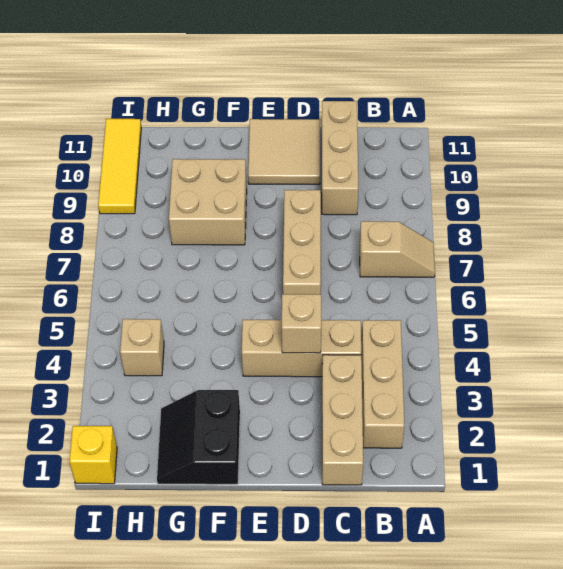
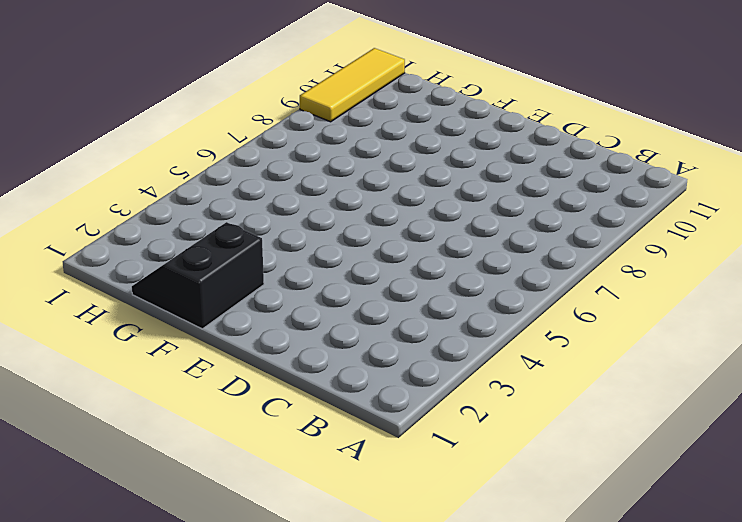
none -> tan slope A7:B7 level 1 top B
none -> tan brick B2:B4 level 1
none -> tan brick C1:C3 level 1

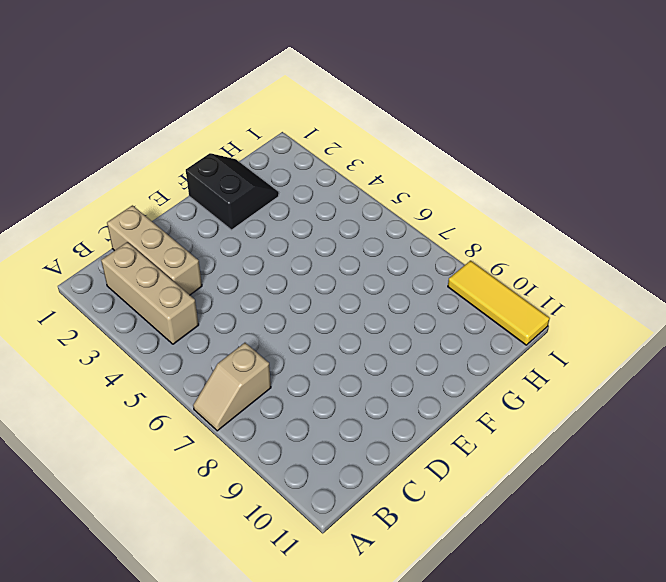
none -> tan brick C4:E4 level 1
none -> tan brick C9:C11 level 1
none -> tan brick D6:D8 level 1

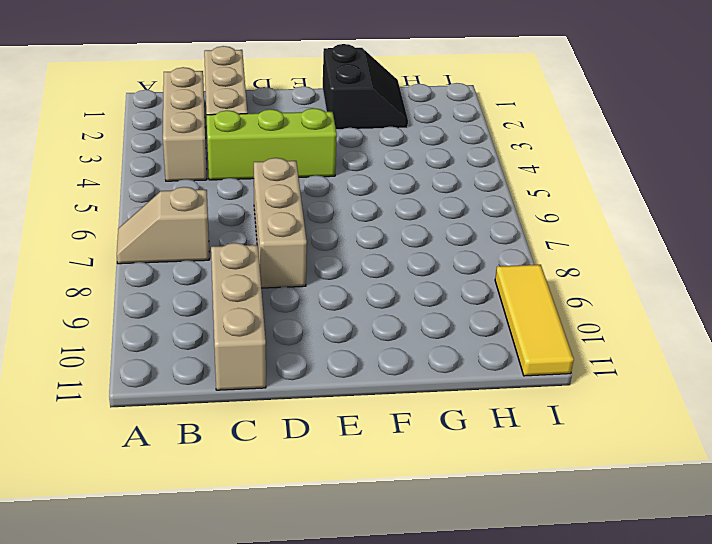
lime brick C4:E4 level 1 -> tan brick C4:E4 level 1
none -> tan tile D10:E11 level 1
none -> tan brick F8:G9 level 1
none -> tan brick H4 level 1

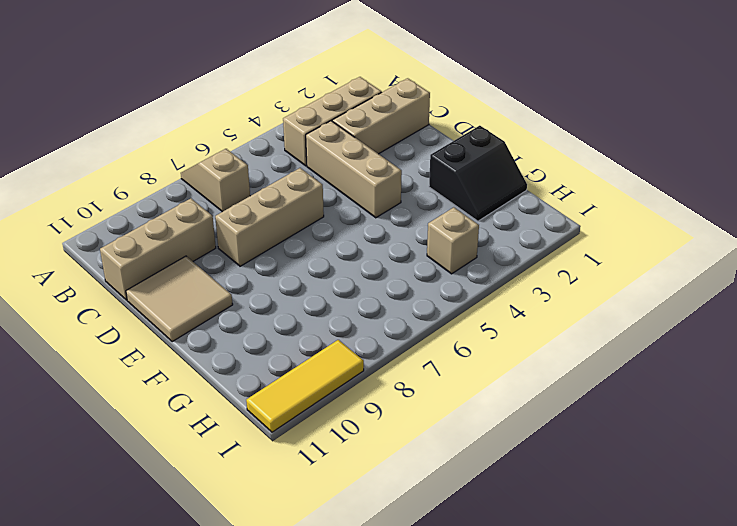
none -> tan brick F8:G9 level 1
none -> yellow brick I1 level 1
none -> tan brick D4 level 2

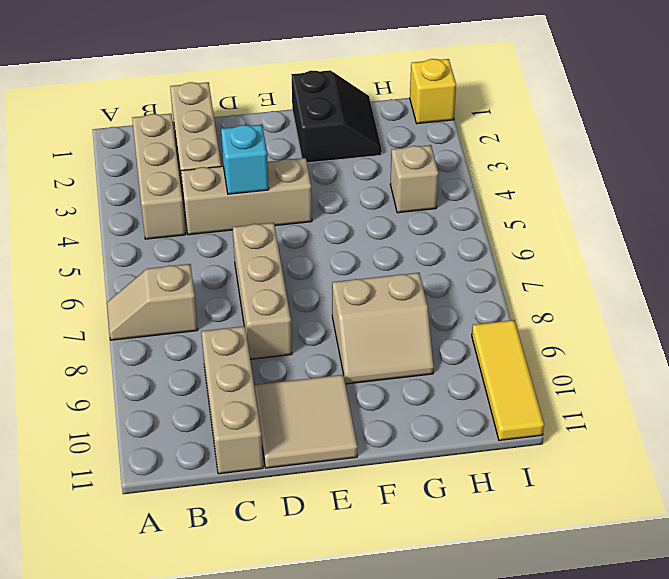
cyan brick D4 level 2 -> tan brick D4 level 2
tan slope F8:G9 level 1 top 8 -> tan brick F8:G9 level 1

